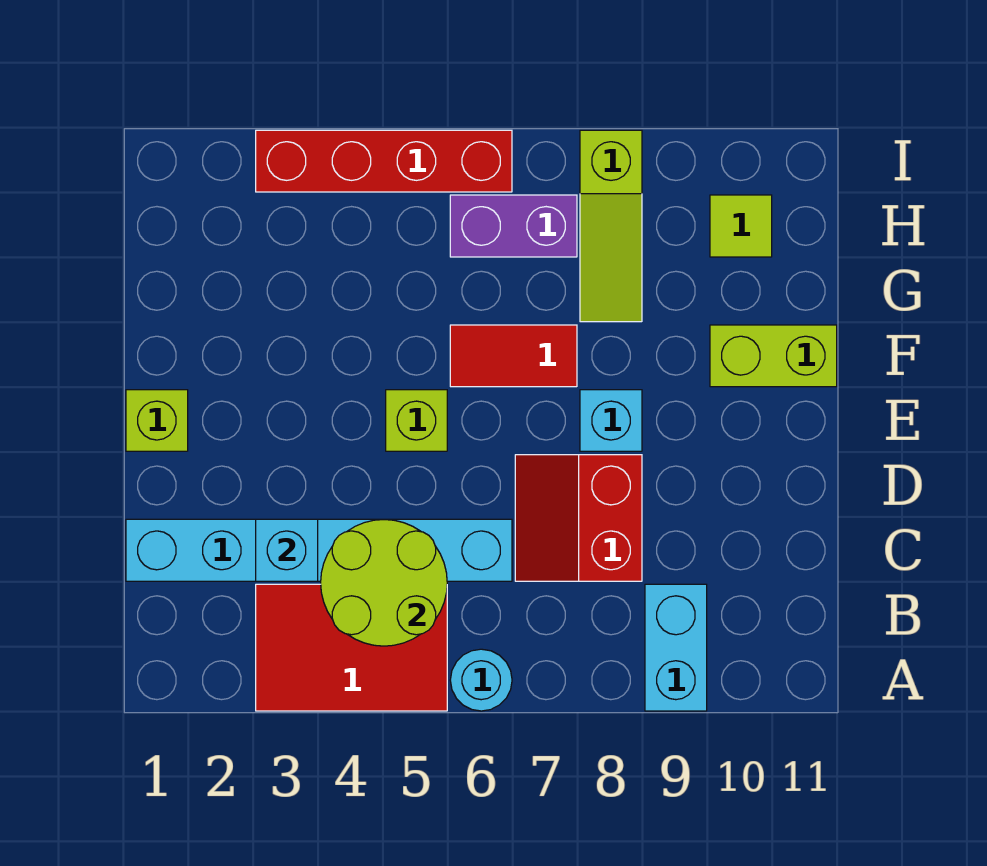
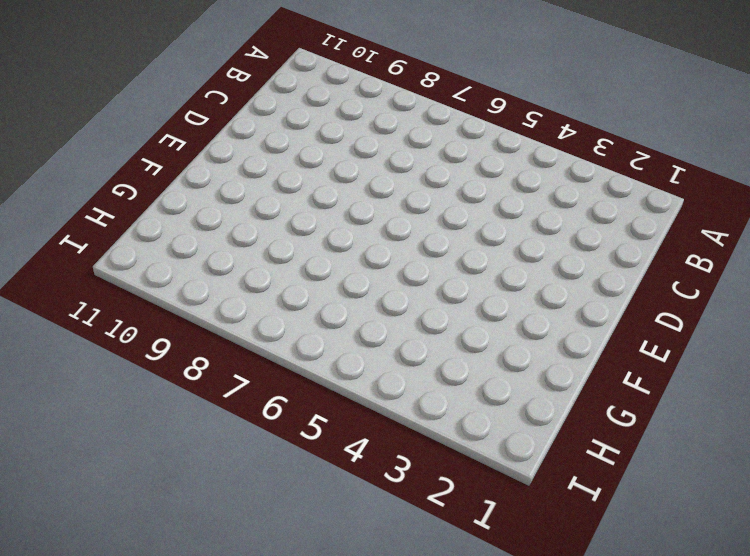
none -> red tile A3:B5 level 1
none -> cyan round brick A6 level 1
none -> cyan brick A9:B9 level 1

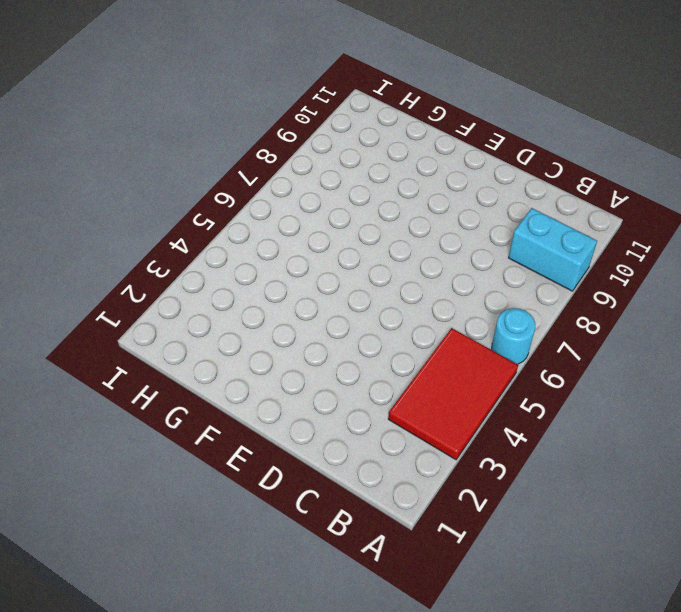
none -> cyan brick C1:C6 level 1
none -> red slope C7:D8 level 1 top 8
none -> lime brick E1 level 1

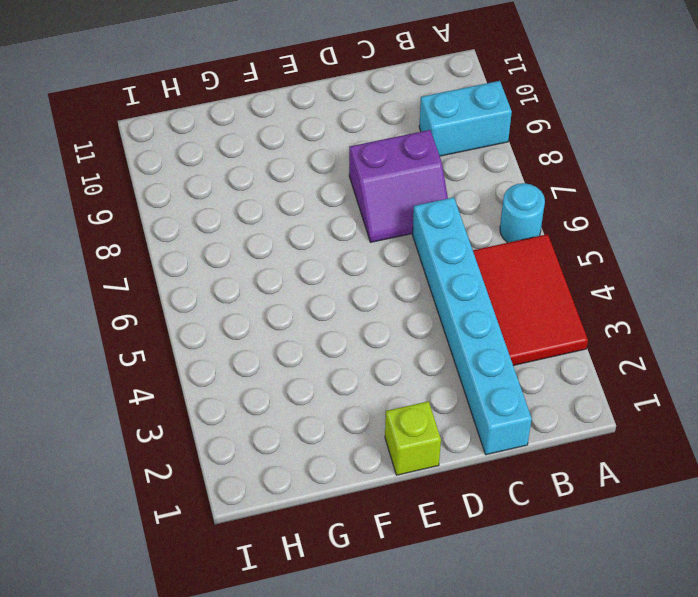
purple slope C7:D8 level 1 top 8 -> red slope C7:D8 level 1 top 8
none -> lime brick E5 level 1
none -> cyan brick E8 level 1
none -> red tile F6:F7 level 1

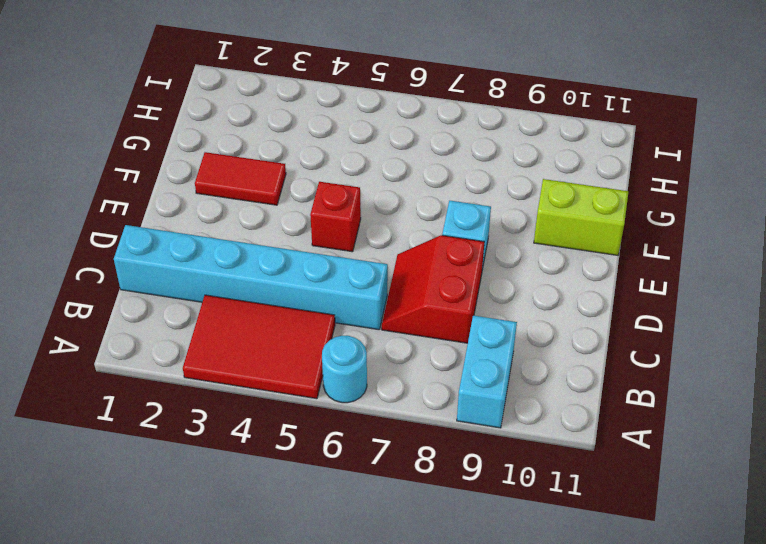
red brick E5 level 1 -> lime brick E5 level 1
red tile F2:F3 level 1 -> red tile F6:F7 level 1
none -> lime brick E1 level 1
none -> lime slope G8:I8 level 1 top I
none -> purple brick H6:H7 level 1

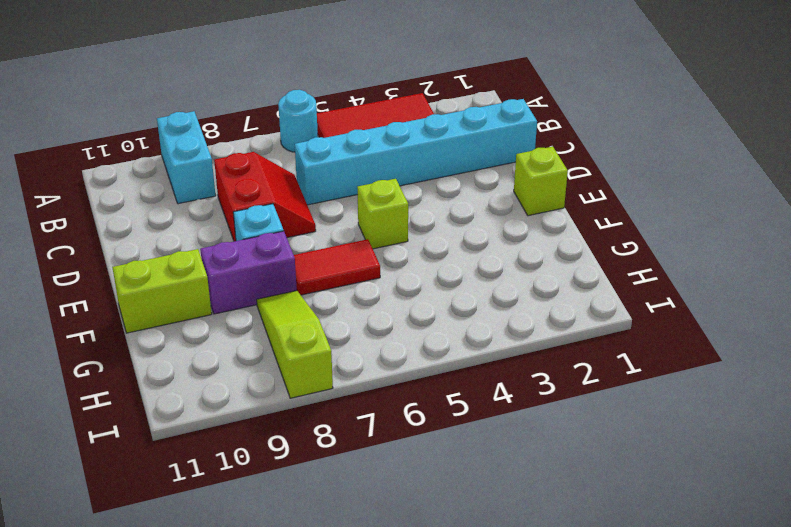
purple brick F8:F9 level 1 -> purple brick H6:H7 level 1
none -> lime tile H10 level 1
none -> red brick I3:I6 level 1
none -> lime round brick B4:C5 level 2

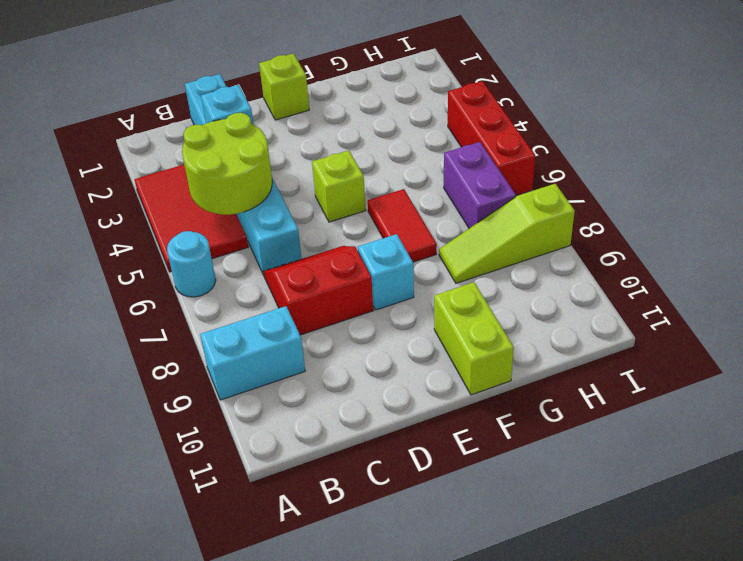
red brick I4:I6 level 1 -> red brick I3:I6 level 1
none -> lime tile H10 level 1

